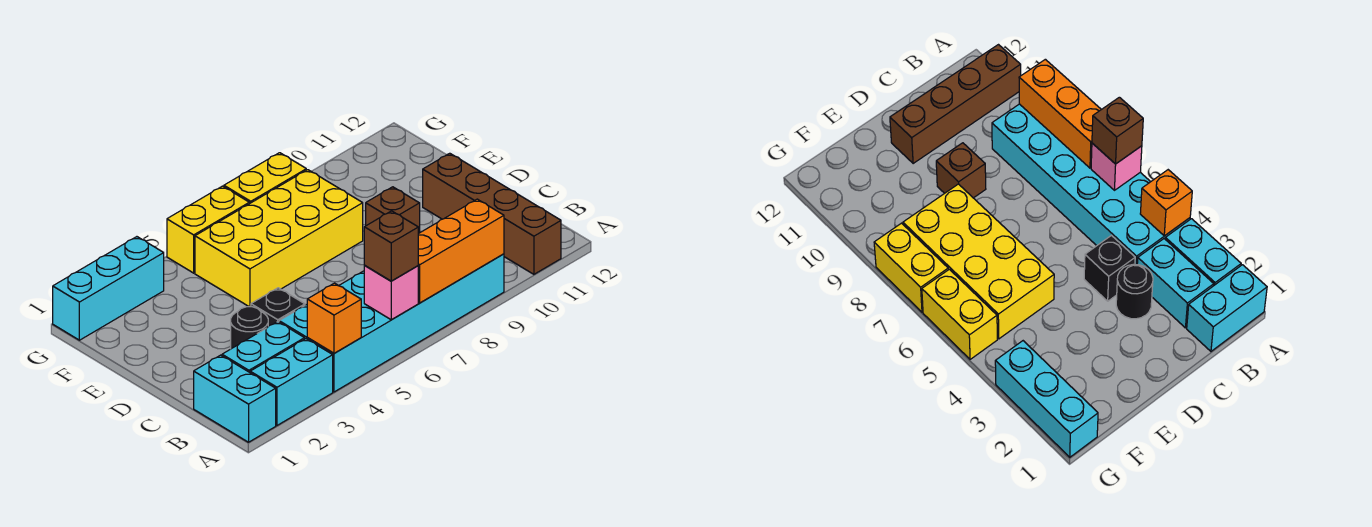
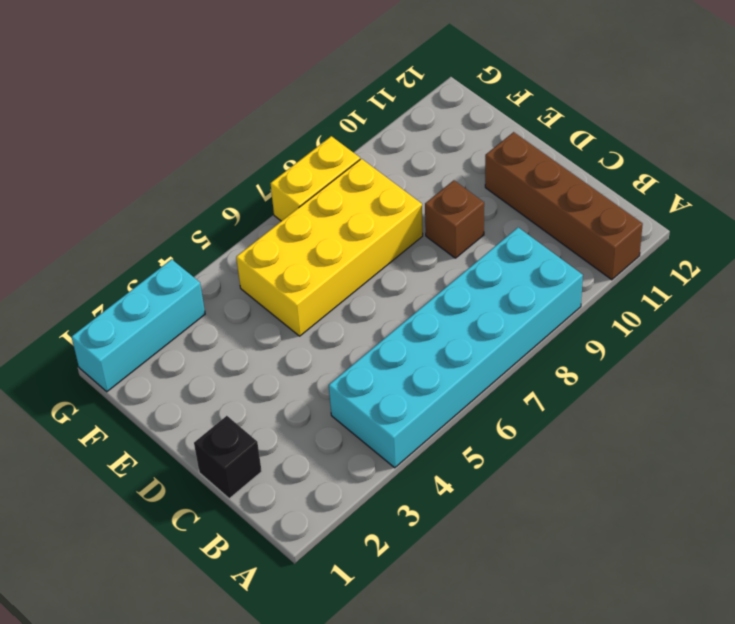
black brick C1 level 1 -> black brick C4 level 1
none -> cyan brick A1:B1 level 1
none -> cyan brick A2:A3 level 1
none -> cyan brick B2:B3 level 1

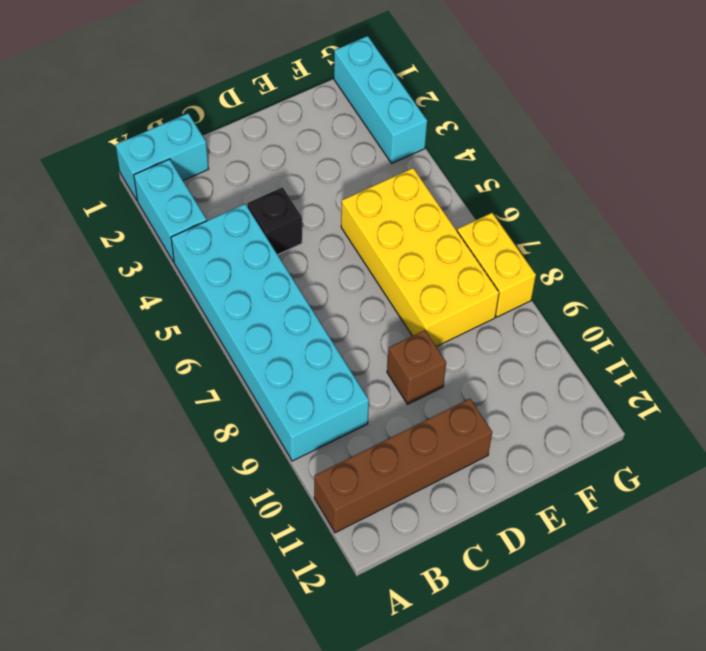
none -> cyan brick B2:B3 level 1
none -> black round brick C3 level 1
none -> yellow brick G5:G6 level 1

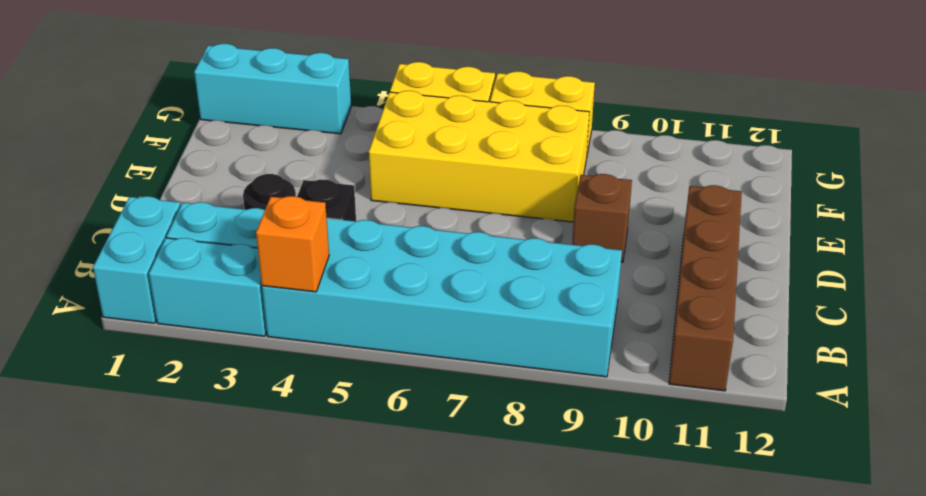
none -> pink brick A6 level 2
none -> orange brick A7:A9 level 2
none -> brown brick A6 level 3

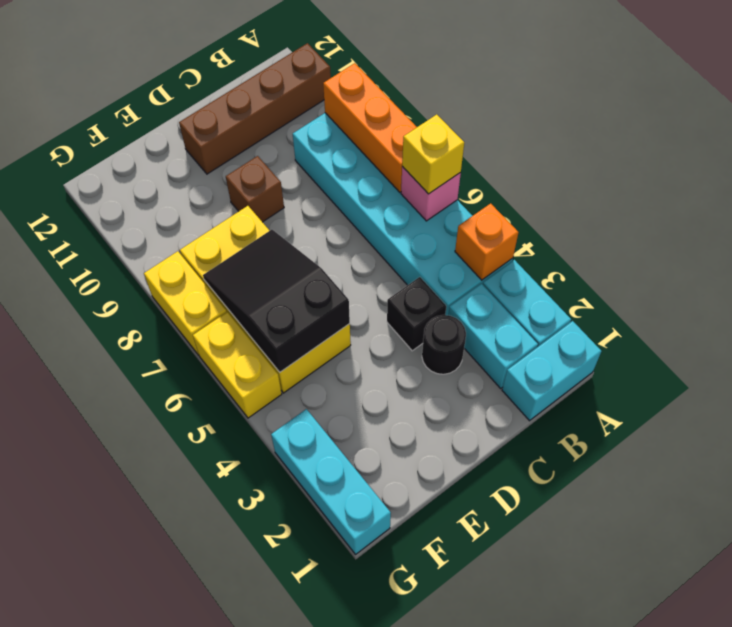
yellow brick A6 level 3 -> brown brick A6 level 3
black slope E5:F7 level 2 top 5 -> none

